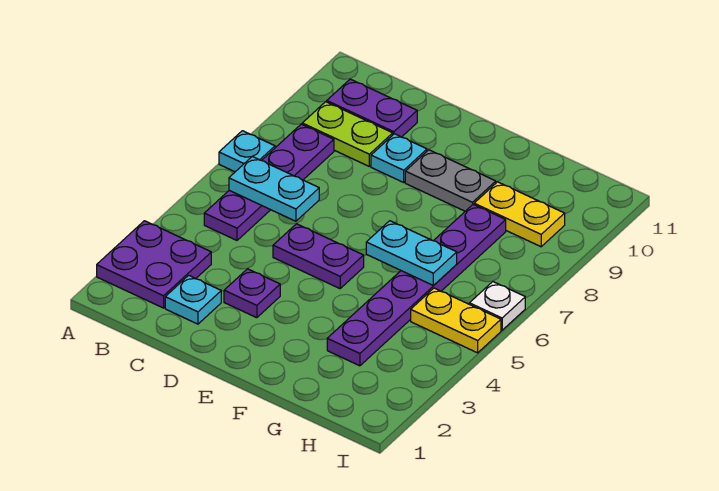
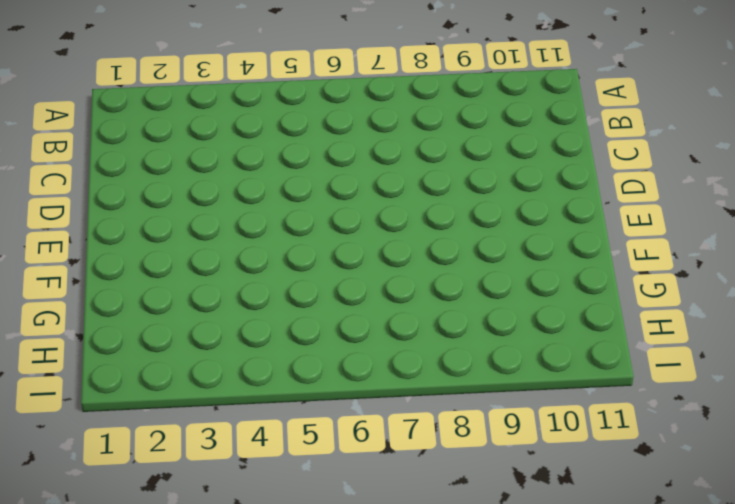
none -> purple plate A2:B3 level 1
none -> cyan plate A7 level 1
none -> purple plate B5:B8 level 1

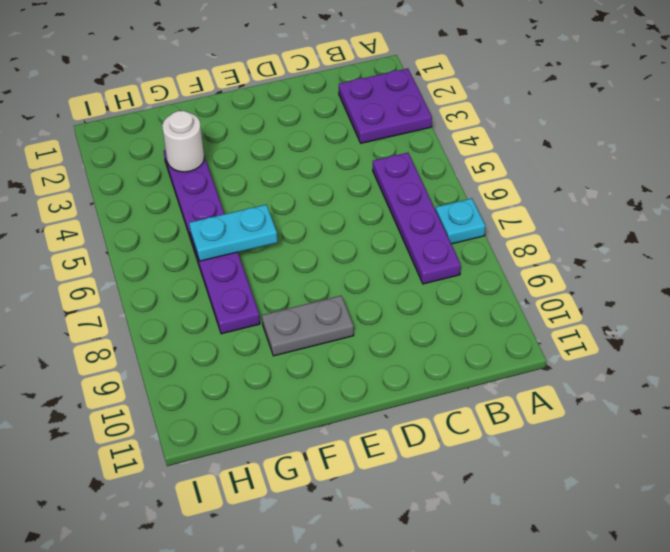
white round brick G3 level 2 -> none
none -> lime plate B9:C9 level 1
none -> purple plate B10:C10 level 1
none -> cyan plate C2 level 1

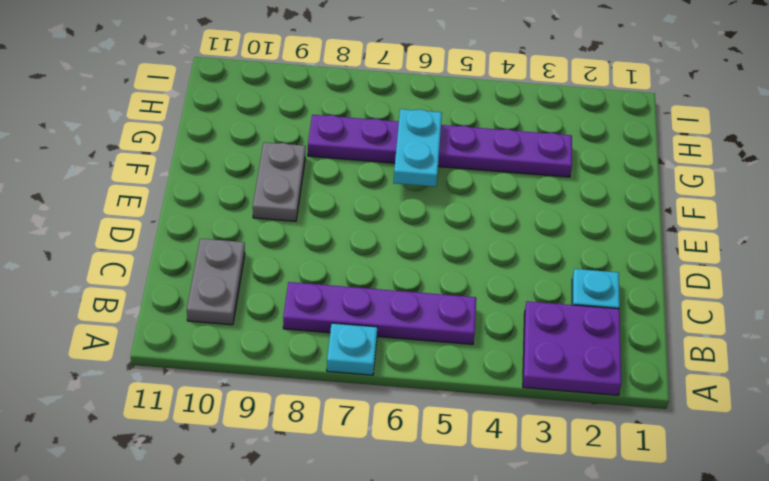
grey plate B10:C10 level 1 -> purple plate B10:C10 level 1
none -> lime plate B9:C9 level 1
none -> purple plate D3 level 1
none -> purple plate D5:E5 level 1

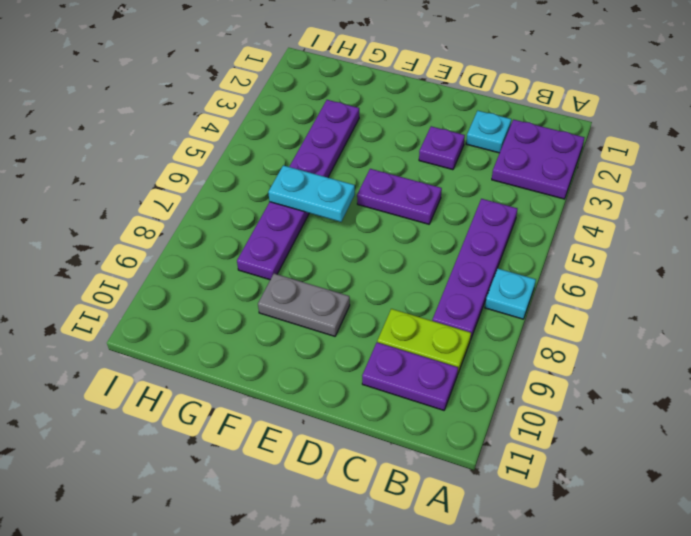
none -> cyan plate D9 level 1
none -> yellow plate G9:H9 level 1
none -> yellow plate H5:I5 level 1

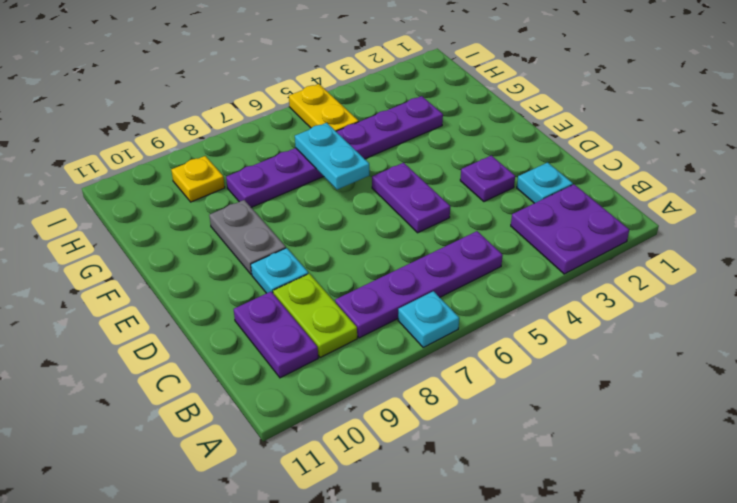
yellow plate H9 level 1 -> yellow plate G9:H9 level 1
none -> white plate I6 level 1
none -> cyan plate B6:C6 level 2

